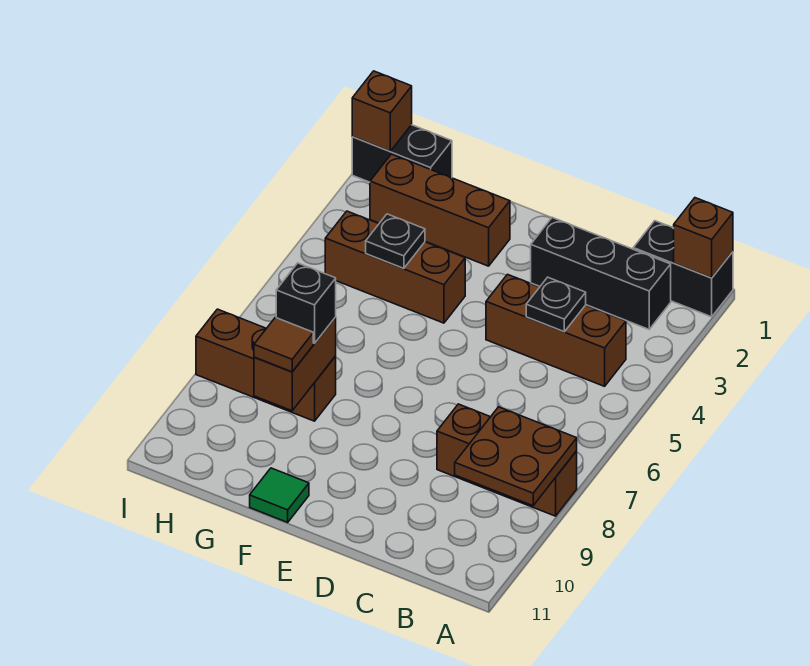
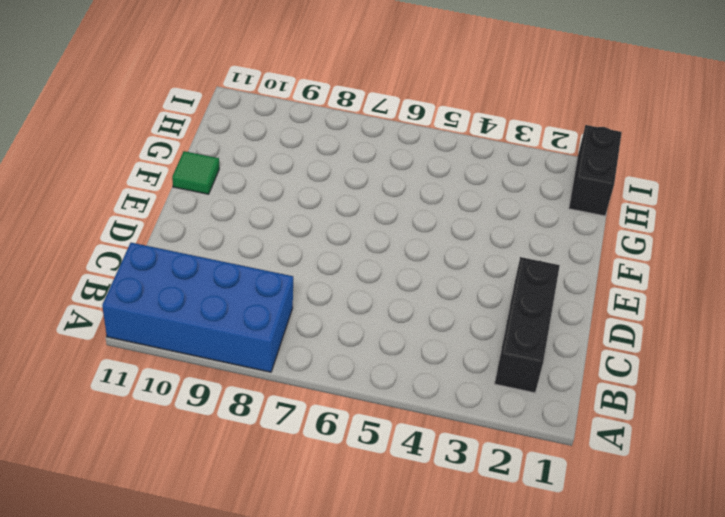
blue brick A8:B11 level 1 -> brown brick A8:C8 level 1
none -> black brick A1:B1 level 1
none -> brown brick B4:D4 level 1
none -> brown brick F2:H2 level 1

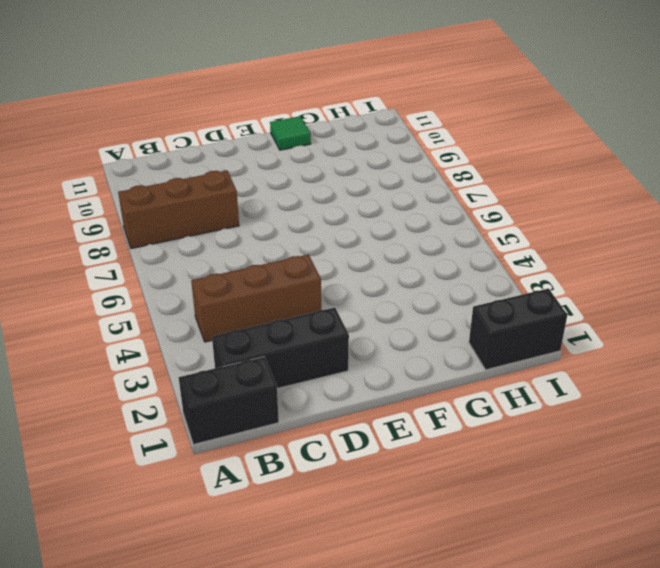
none -> brown brick F2:H2 level 1
none -> brown brick F4:H4 level 1
none -> brown brick G8:I8 level 1

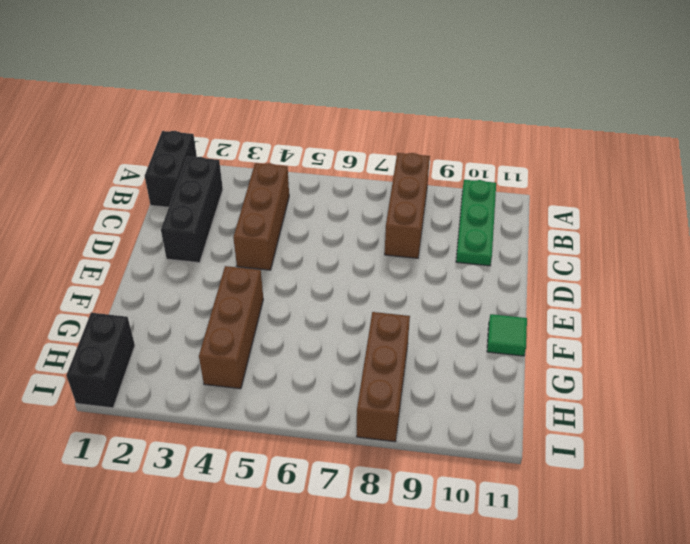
green plate A10:C10 level 1 -> none
none -> brown brick F2:H2 level 1
none -> brown brick A1 level 2
none -> brown plate A8:B9 level 2

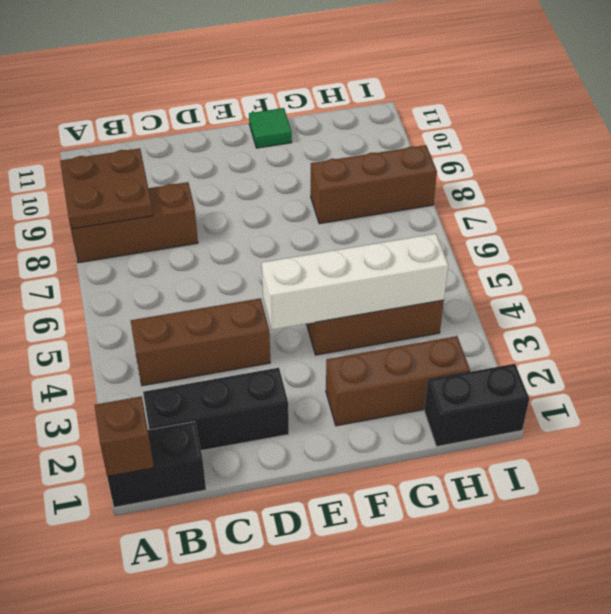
white brick E4:H4 level 2 -> black plate G4 level 2
none -> black plate C4 level 2
none -> brown brick G8:G9 level 2
none -> brown brick I1 level 2

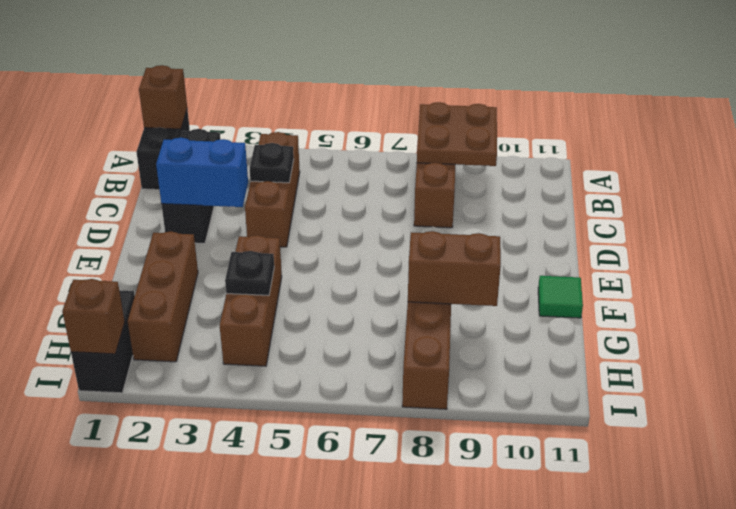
blue brick D2:D3 level 2 -> none
none -> black brick G8 level 3
none -> brown tile G9 level 3

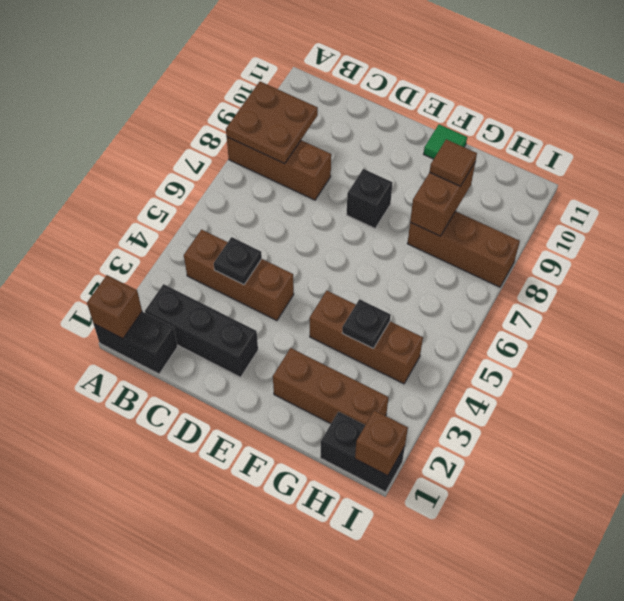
black brick E8 level 1 -> black brick G8 level 3

